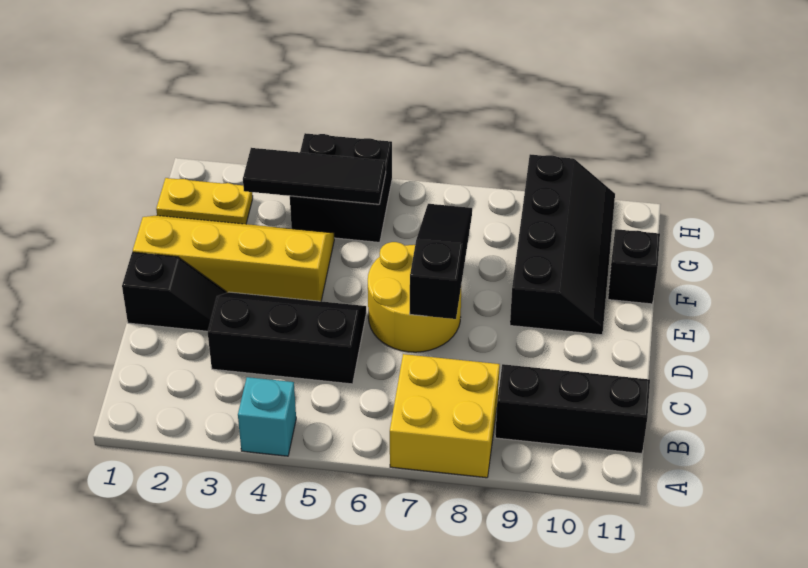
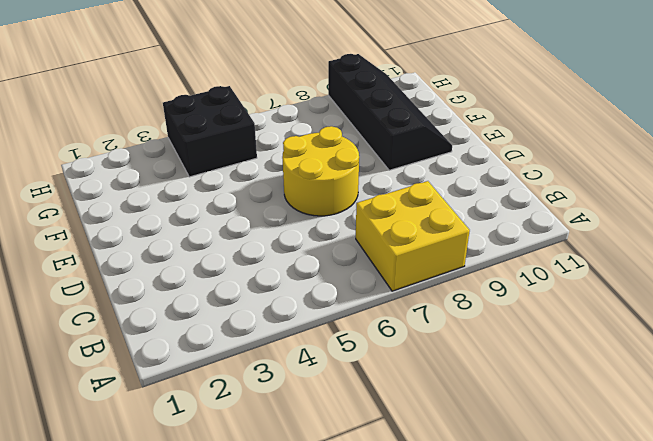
none -> cyan brick A4 level 1
none -> black brick B9:B11 level 1
none -> black slope C3:D5 level 1 top C

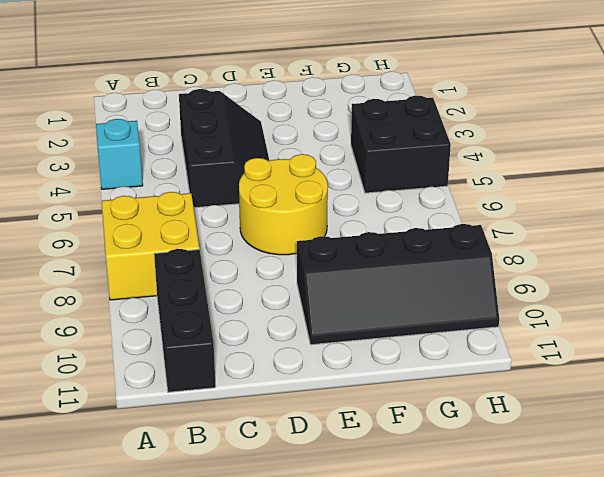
none -> black slope D1:D2 level 1 top 1
none -> yellow slope E1:F4 level 1 top E
none -> black brick F11 level 1

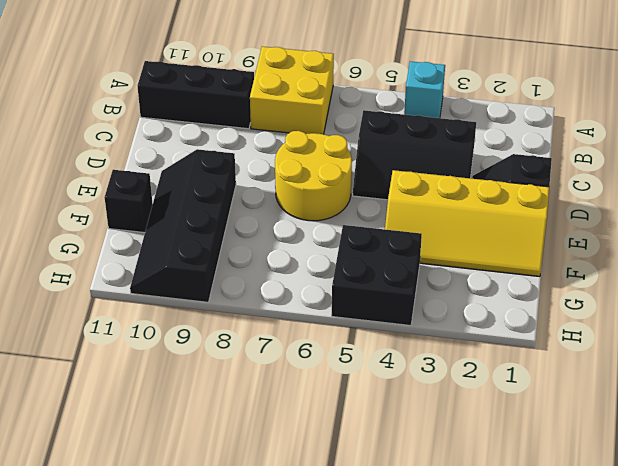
none -> yellow plate G1:G2 level 1
none -> black slope D7:F7 level 2 top D
none -> black tile G3:G5 level 2

